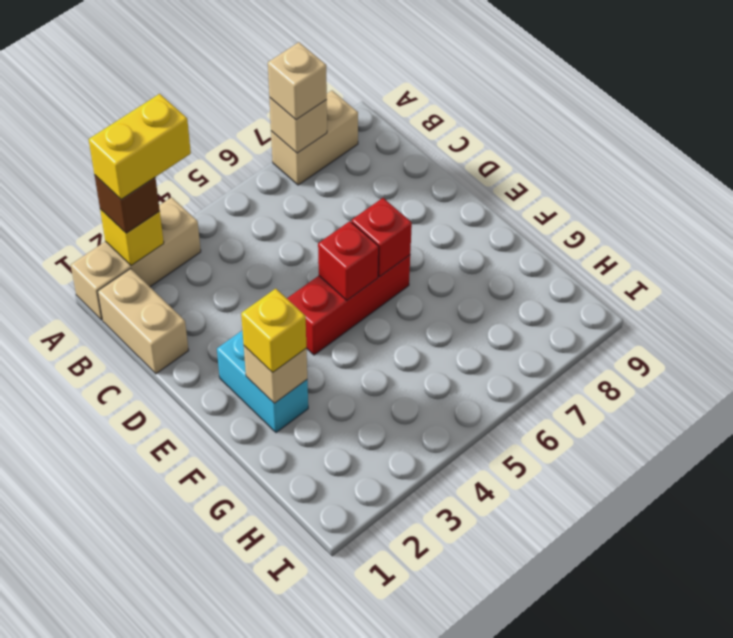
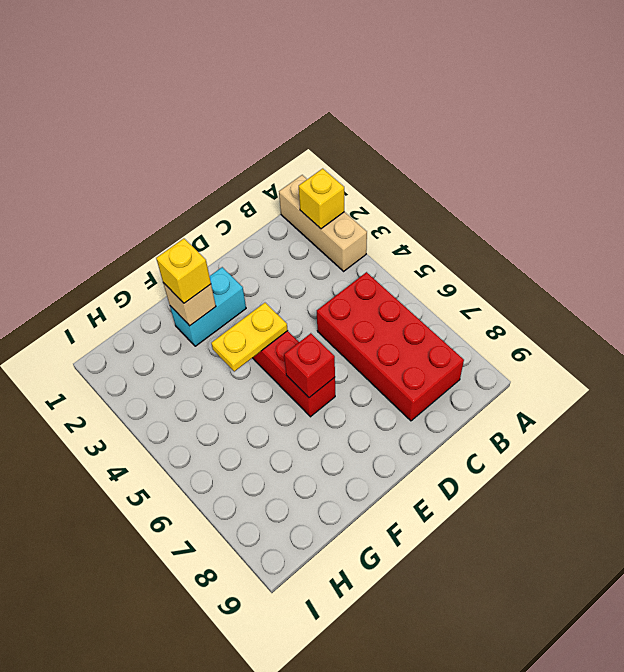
red brick B5:C8 level 1 -> none
yellow plate E4:F4 level 2 -> none
none -> tan brick A7:A8 level 1
none -> tan brick B1:C1 level 1
none -> tan brick A7 level 2

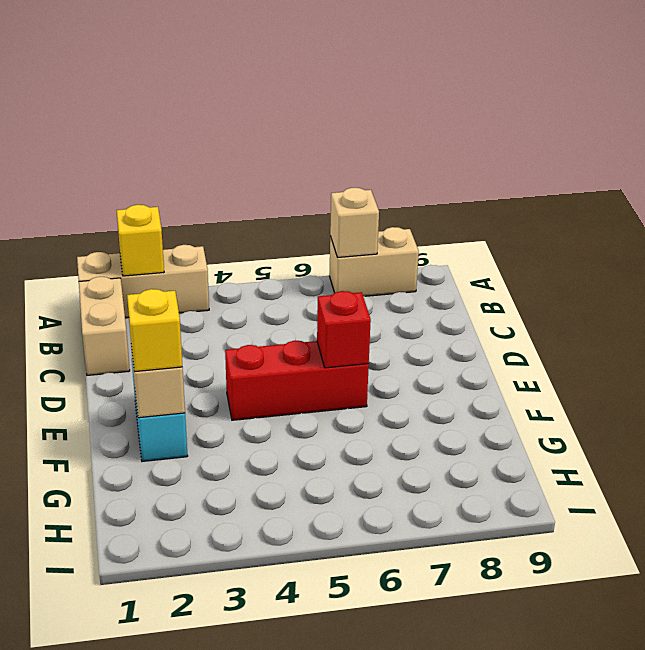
none -> red brick E5 level 2
none -> brown brick A2 level 3
none -> tan brick A7 level 3

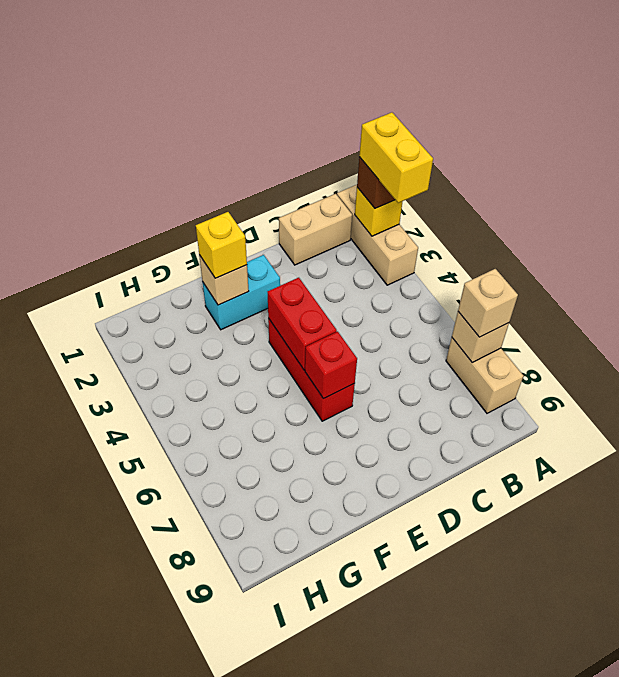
red brick E4:E5 level 2 -> red brick E5 level 2

